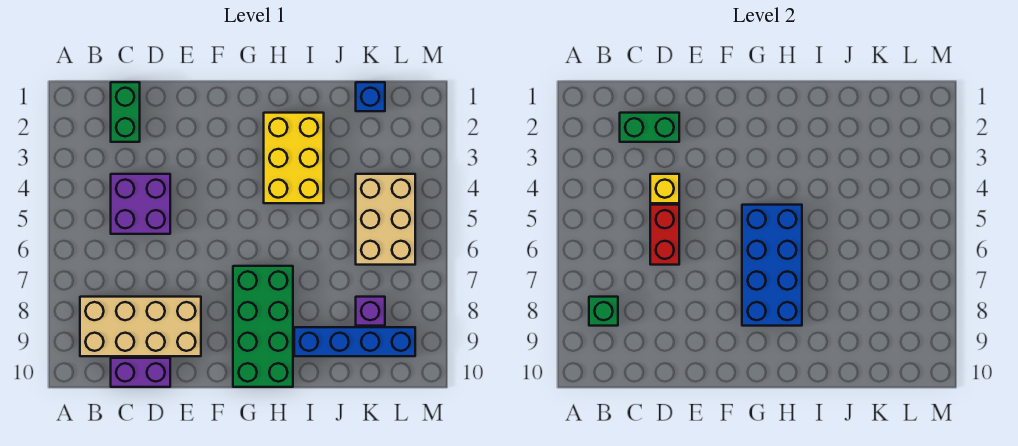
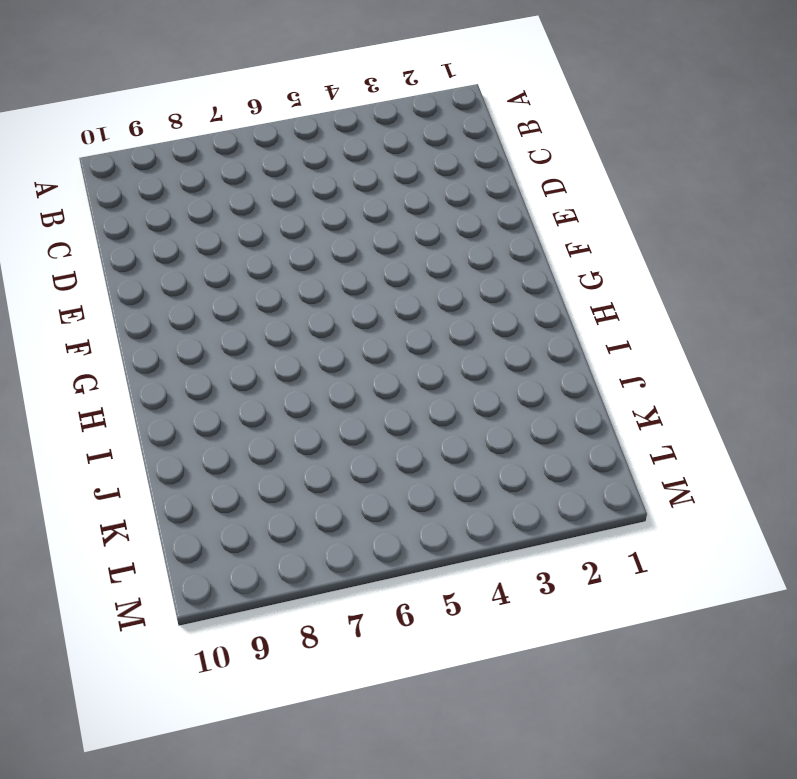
none -> tan brick B8:E9 level 1
none -> green brick C1:C2 level 1
none -> purple brick C4:D5 level 1

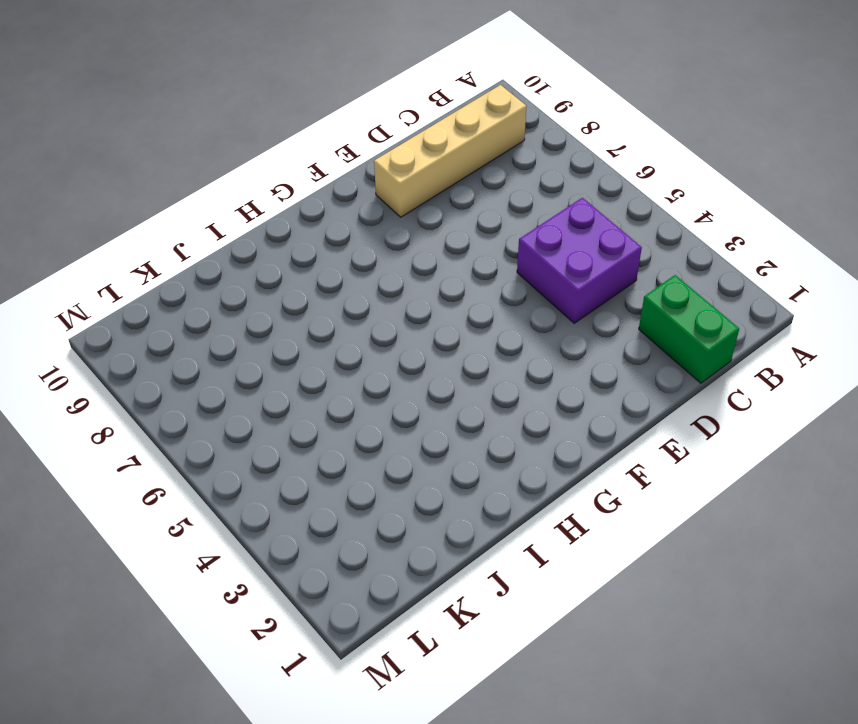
tan brick B9:E9 level 1 -> tan brick B8:E9 level 1
none -> purple brick C10:D10 level 1
none -> green brick G7:H10 level 1
none -> yellow brick H2:I4 level 1

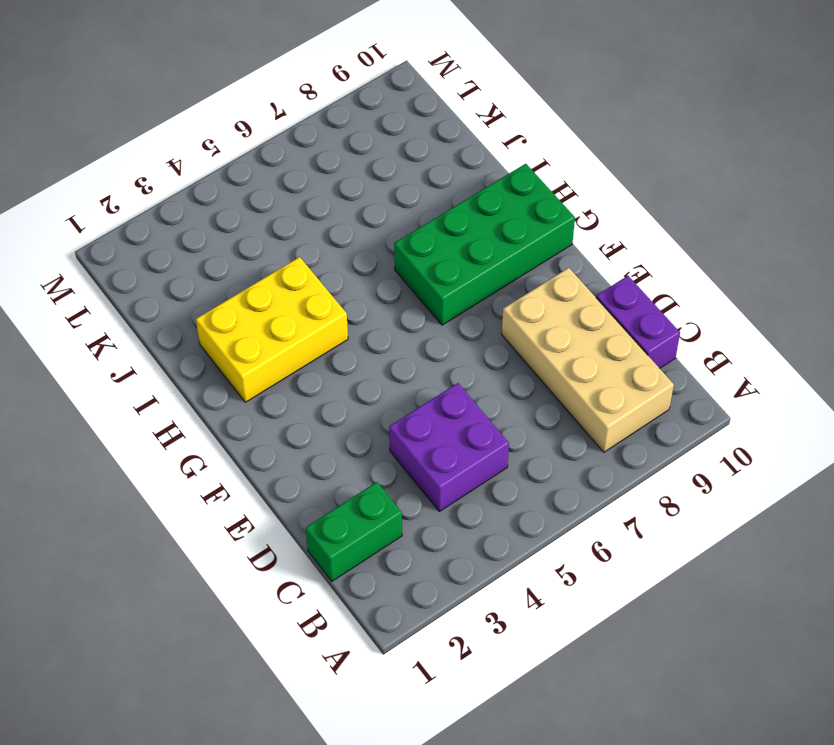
none -> blue brick I9:L9 level 1
none -> blue brick K1 level 1
none -> tan brick K4:L6 level 1

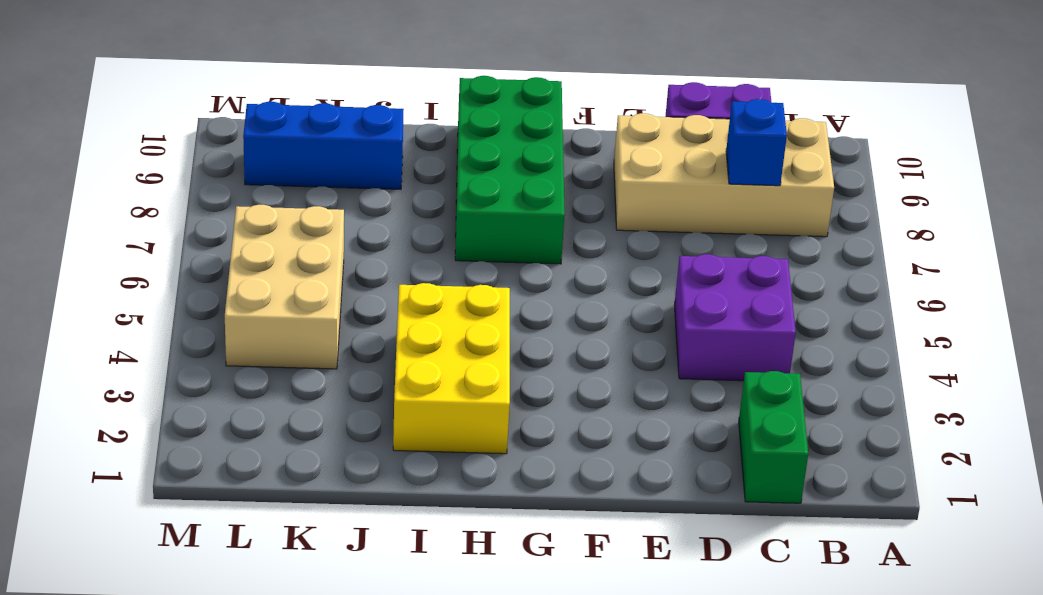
blue brick C8 level 2 -> blue brick K1 level 1
blue brick J9:L9 level 1 -> blue brick I9:L9 level 1
none -> purple brick K8 level 1
none -> green brick B8 level 2
none -> green brick C2:D2 level 2

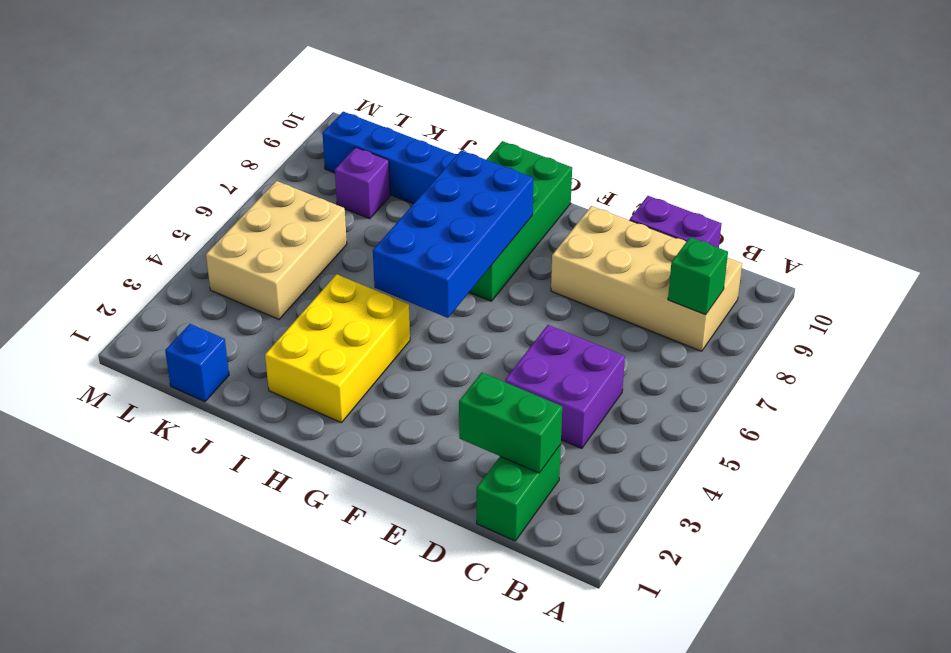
none -> yellow brick D4 level 2
none -> red brick D5:D6 level 2

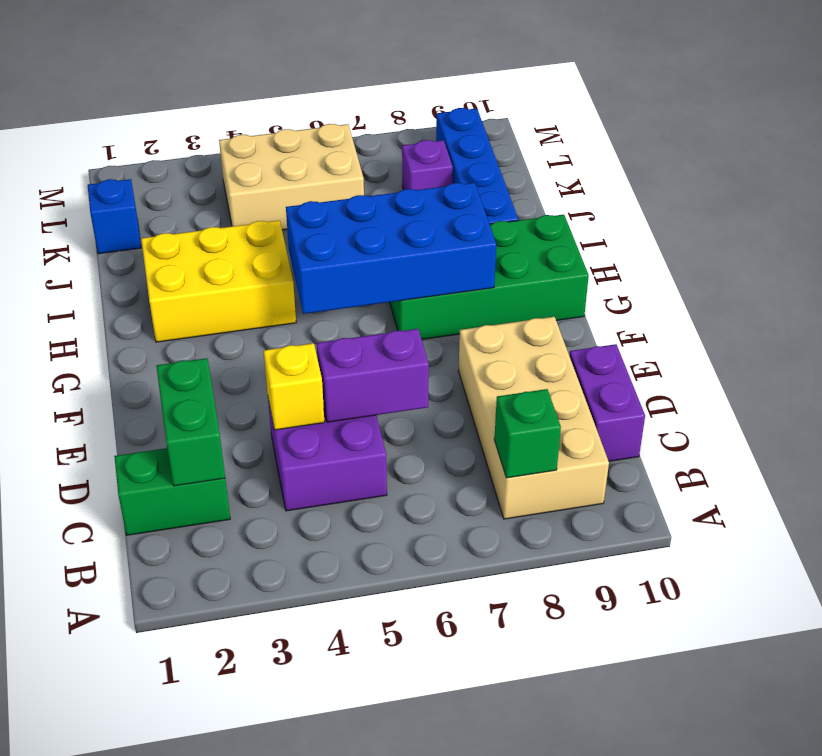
purple brick D5:D6 level 2 -> red brick D5:D6 level 2

